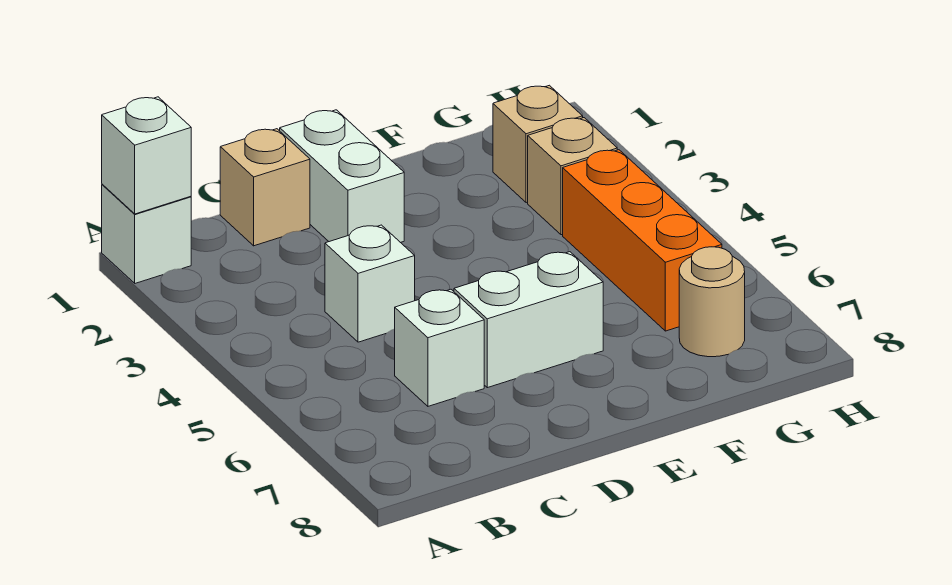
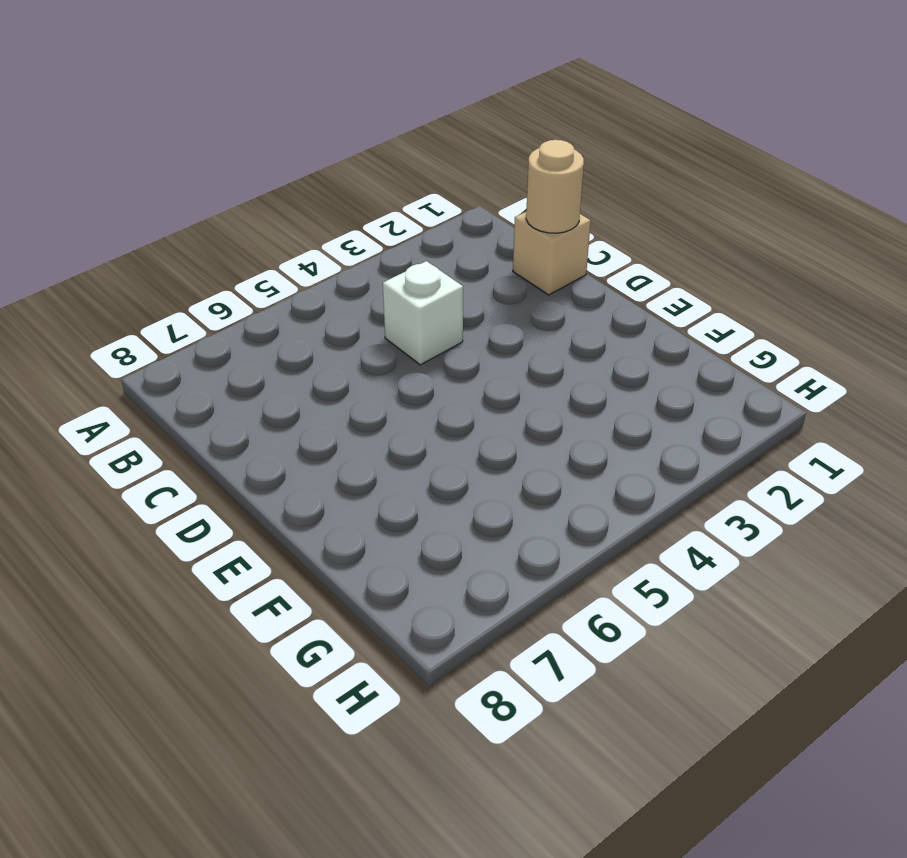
tan round brick C1 level 2 -> tan round brick G7 level 1
none -> white brick A1 level 1
none -> white brick C6 level 1

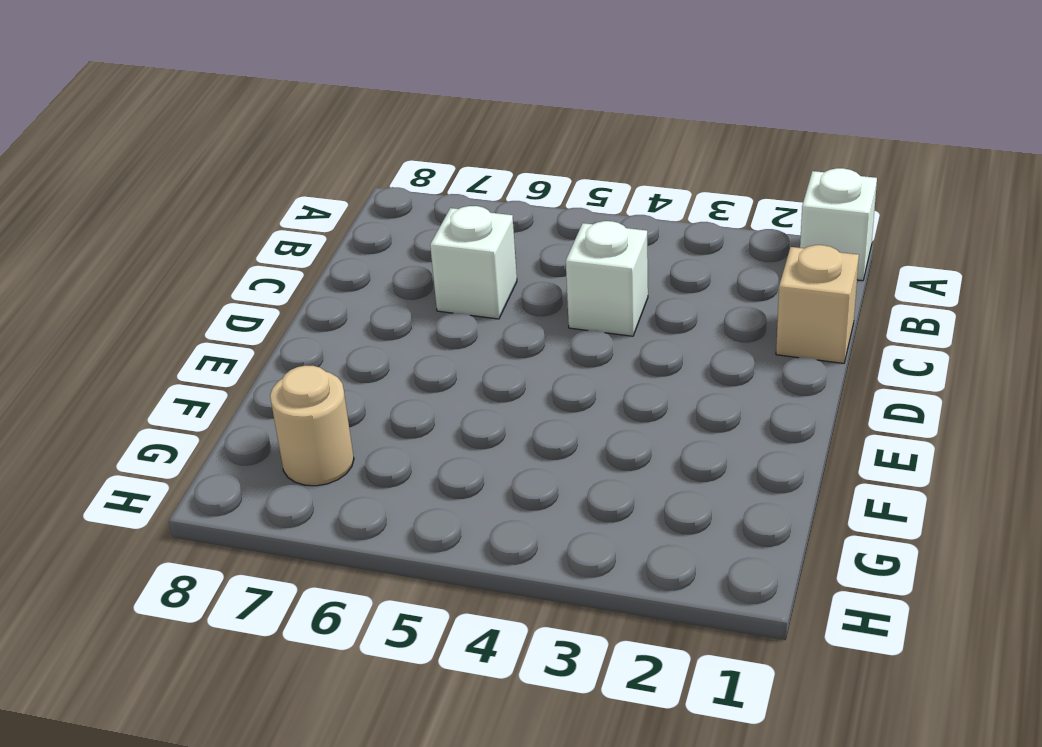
none -> white brick D1:D2 level 1
none -> white brick D6:E6 level 1

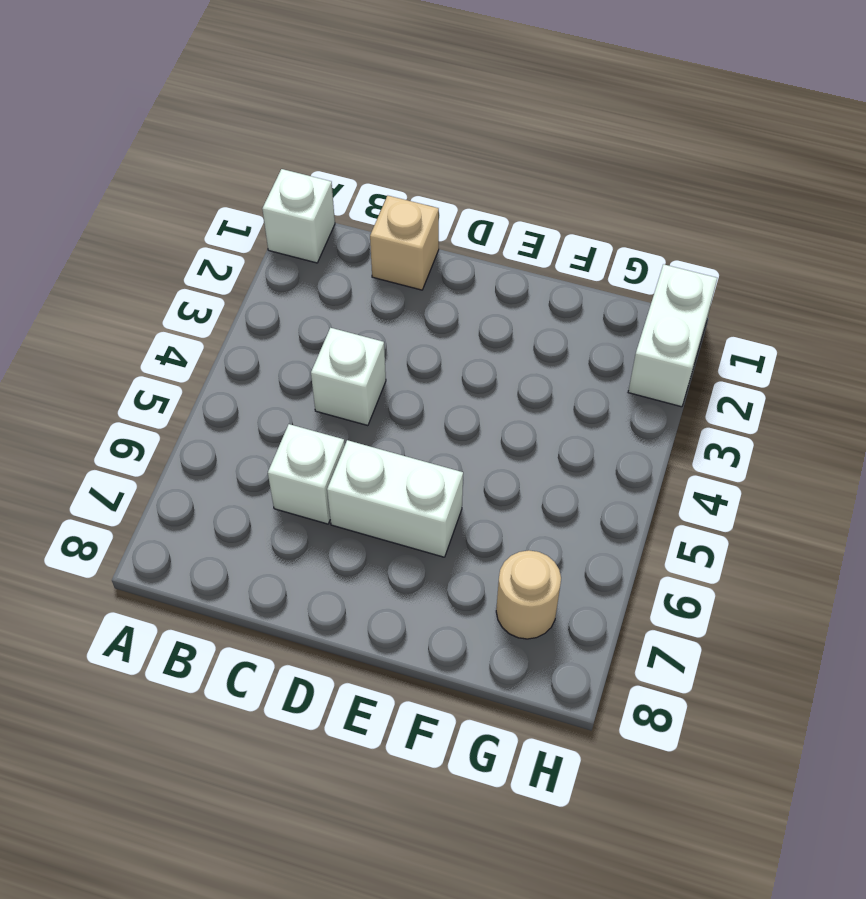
white brick H1:H2 level 1 -> white brick D1:D2 level 1
none -> tan brick G2 level 1
none -> tan brick G3 level 1

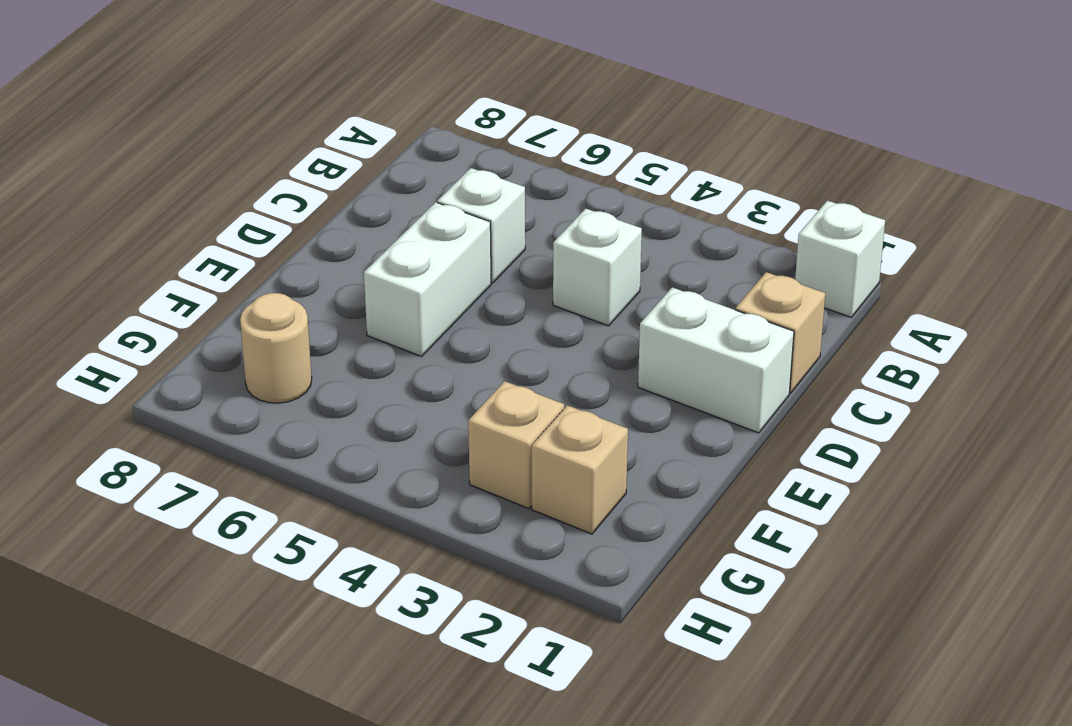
none -> orange brick G4:G6 level 1
none -> white brick A1 level 2

